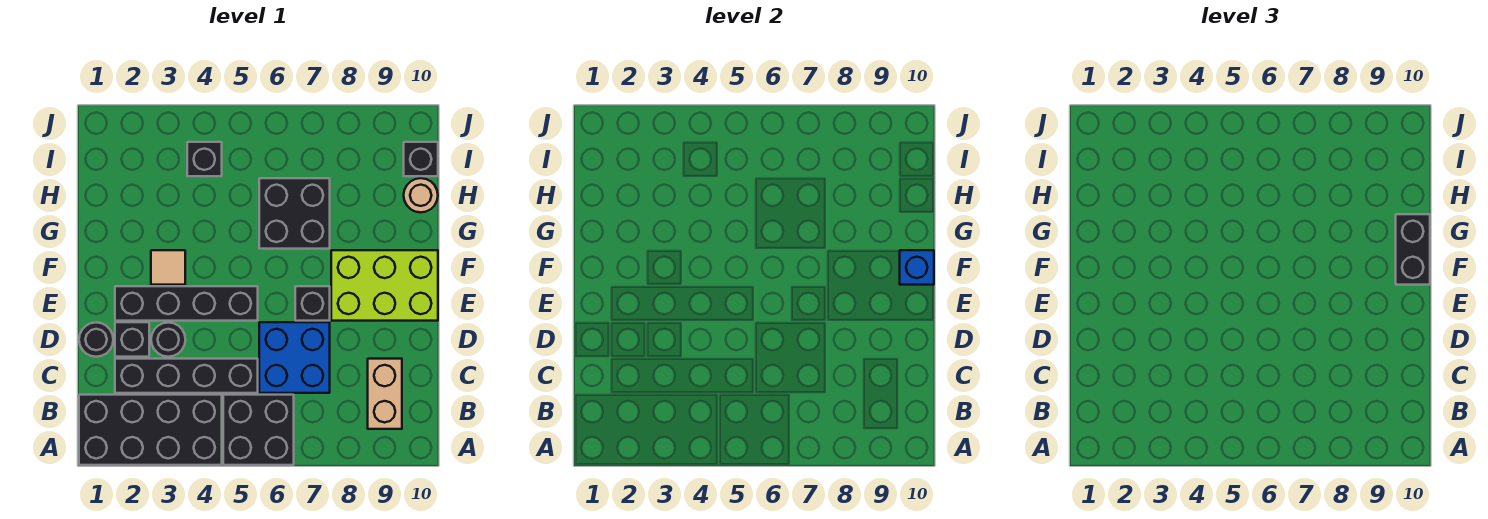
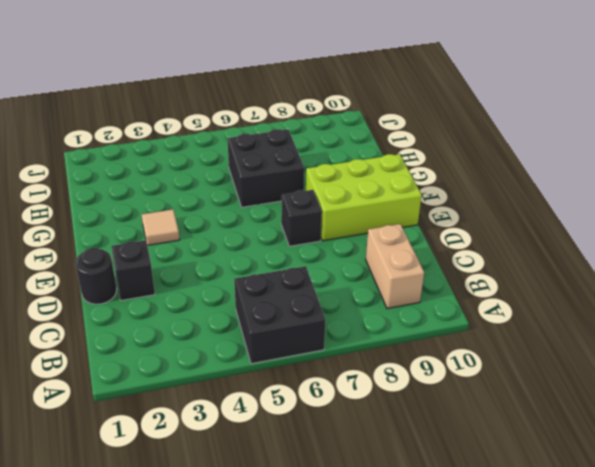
none -> black brick A1:B4 level 1
none -> black brick C2:C5 level 1
none -> blue brick C6:D7 level 1

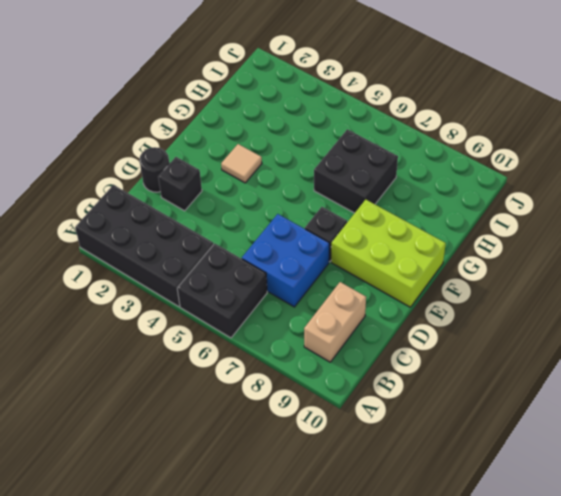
none -> black brick C2:C5 level 1
none -> black round brick D3 level 1
none -> black brick E2:E5 level 1

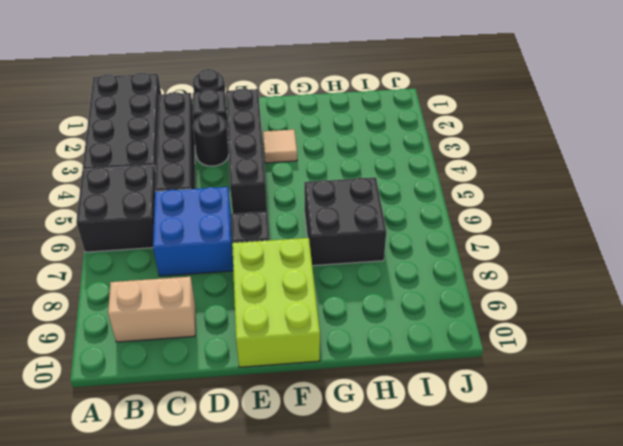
none -> tan round brick H10 level 1
none -> black brick I4 level 1
none -> black brick I10 level 1

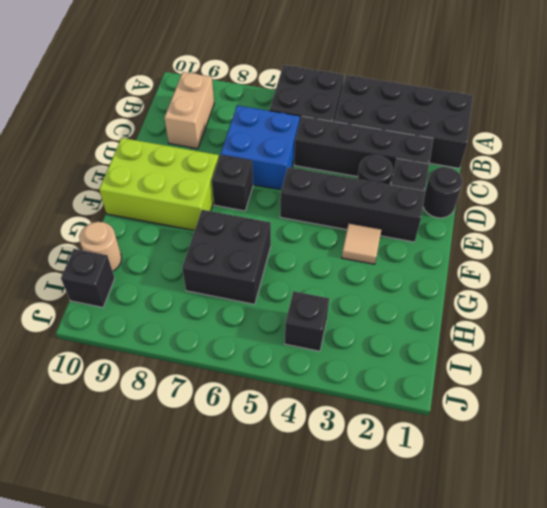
none -> blue brick F10 level 2
none -> black brick F10:G10 level 3

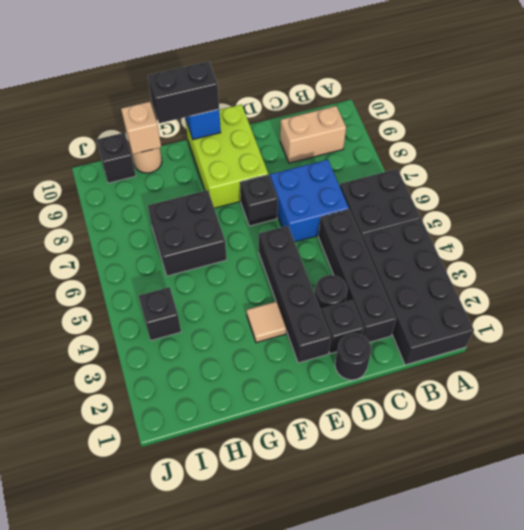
tan brick H10 level 2 -> none

